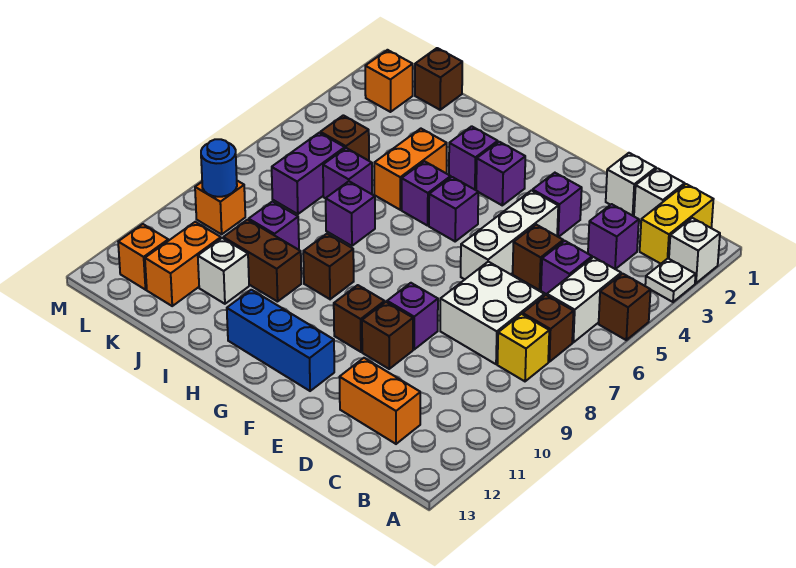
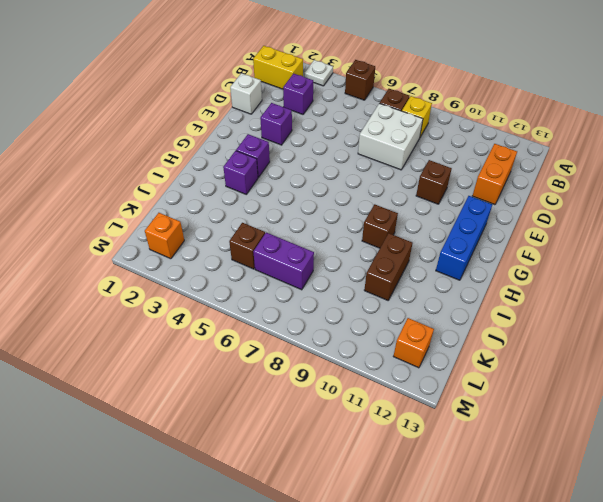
none -> white brick A2 level 1
none -> white brick B5:B6 level 1
none -> white brick C1 level 1
none -> purple brick C5 level 1

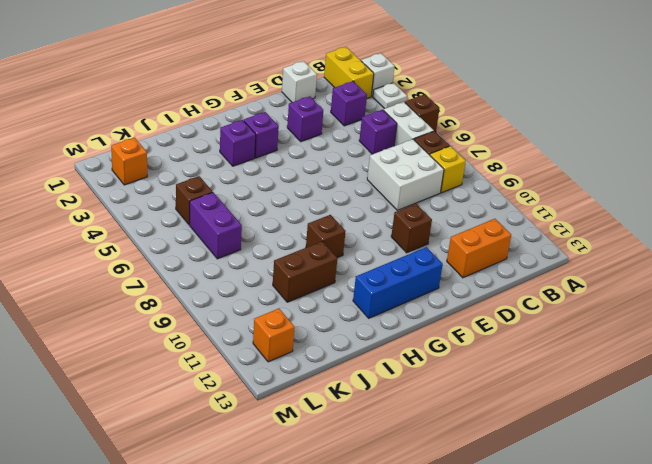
none -> white brick C1 level 1
none -> brown brick D5 level 1
none -> white brick E4:E6 level 1
none -> purple brick E9 level 1

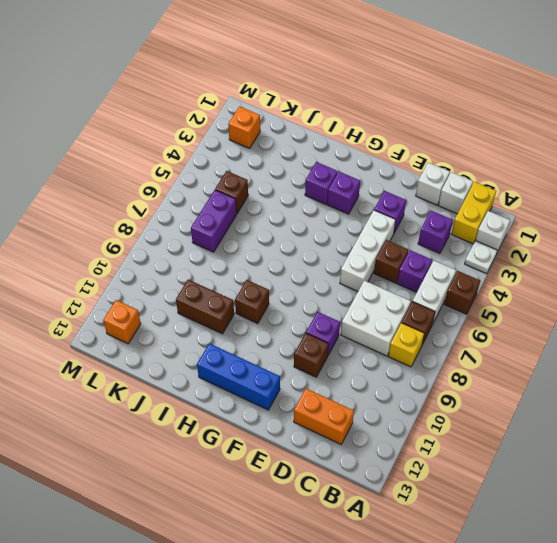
none -> brown brick F10 level 1
none -> purple brick G5 level 1
none -> purple brick H5 level 1
none -> orange brick I4:I5 level 1

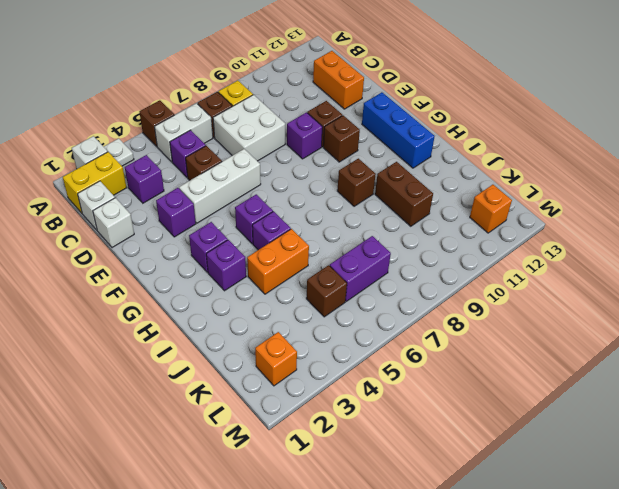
none -> purple brick I7 level 1
none -> purple brick J6 level 1
none -> purple brick J9 level 1
none -> white brick J11 level 1

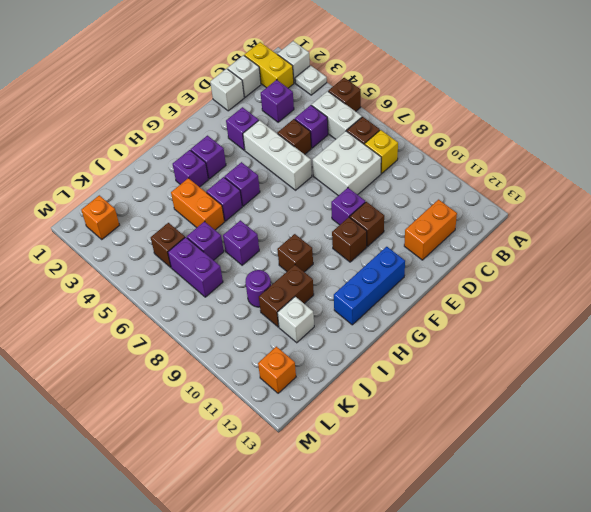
purple round brick J9 level 1 -> purple brick J9 level 1
none -> brown brick K1 level 1
none -> orange brick K11:K12 level 1
none -> orange brick L9 level 1
none -> blue round brick L9 level 2

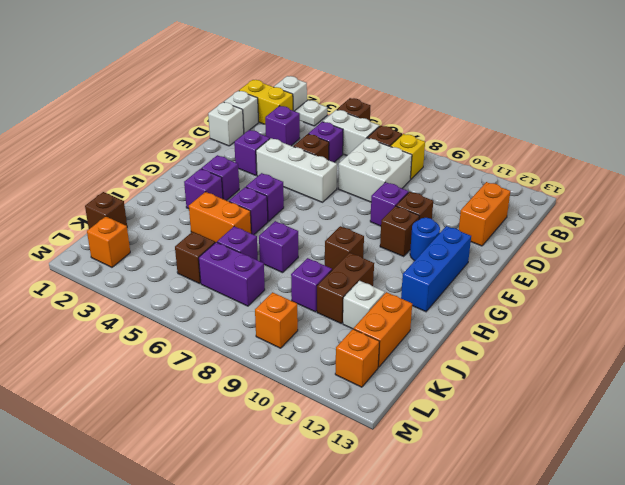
blue round brick F11 level 1 -> blue round brick L9 level 2
orange brick J12:K12 level 1 -> orange brick K11:K12 level 1

